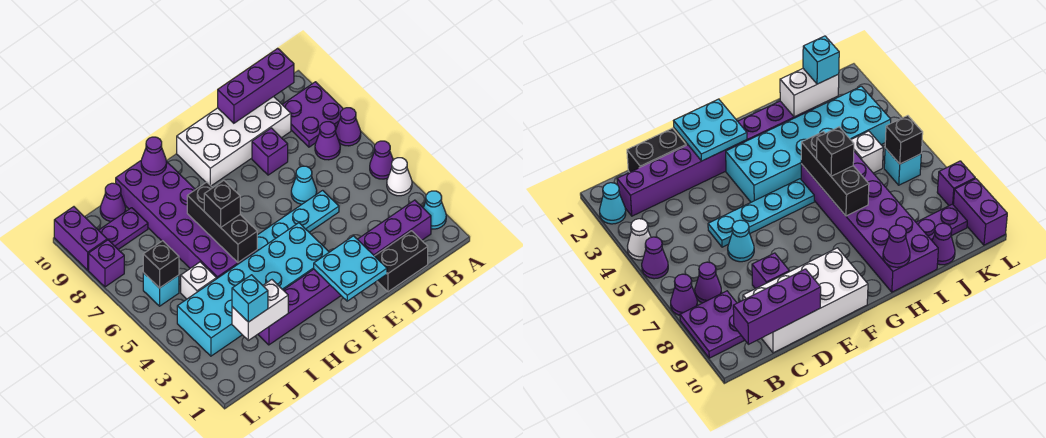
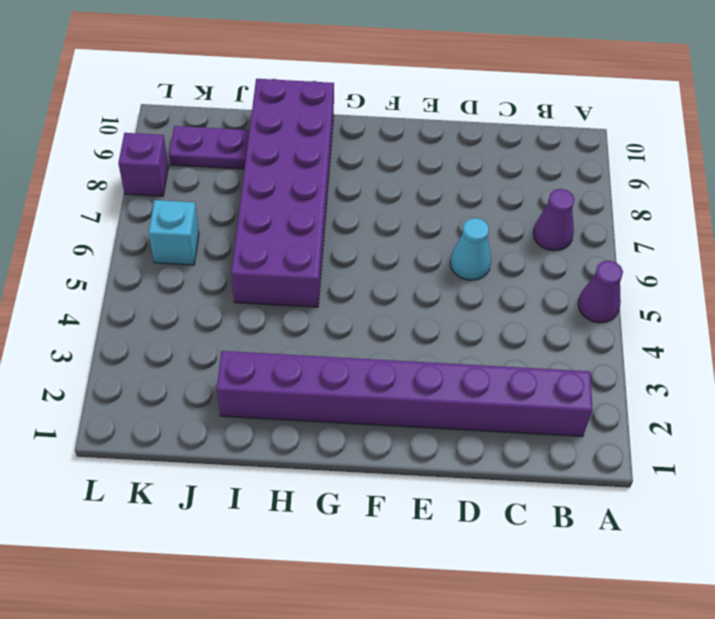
none -> cyan cone A2 level 1
none -> white cone A4 level 1
none -> purple cone A7 level 1

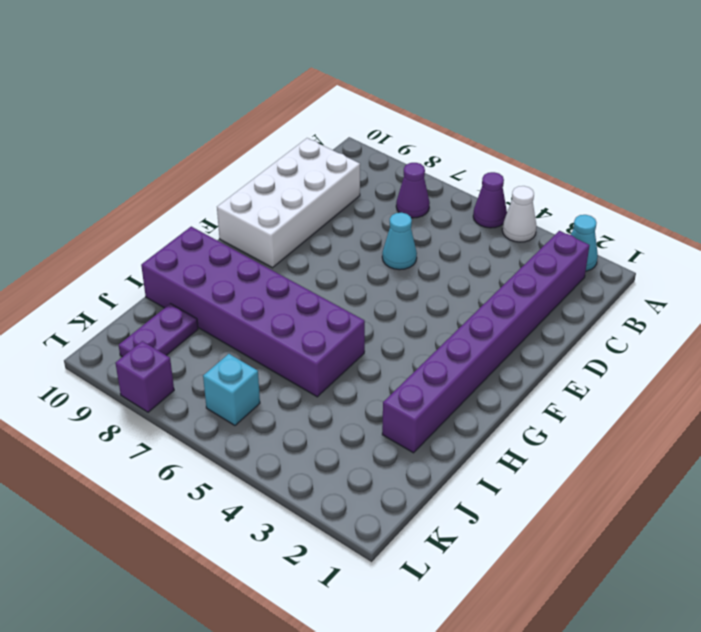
none -> purple cone A7 level 1
none -> purple plate A8:B9 level 1
none -> black brick C1:D1 level 1

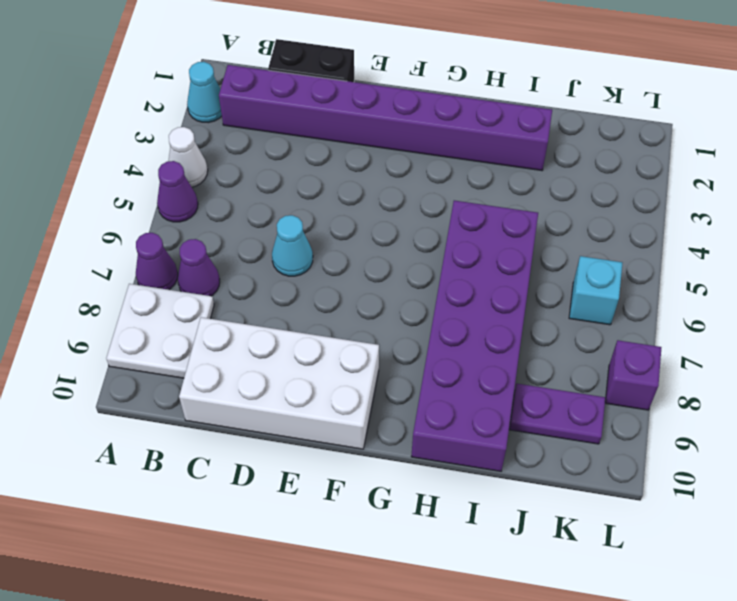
white plate A8:B9 level 1 -> purple plate A8:B9 level 1
none -> cyan plate D5:G5 level 1
none -> purple brick D8 level 1
none -> cyan brick F3:K4 level 1

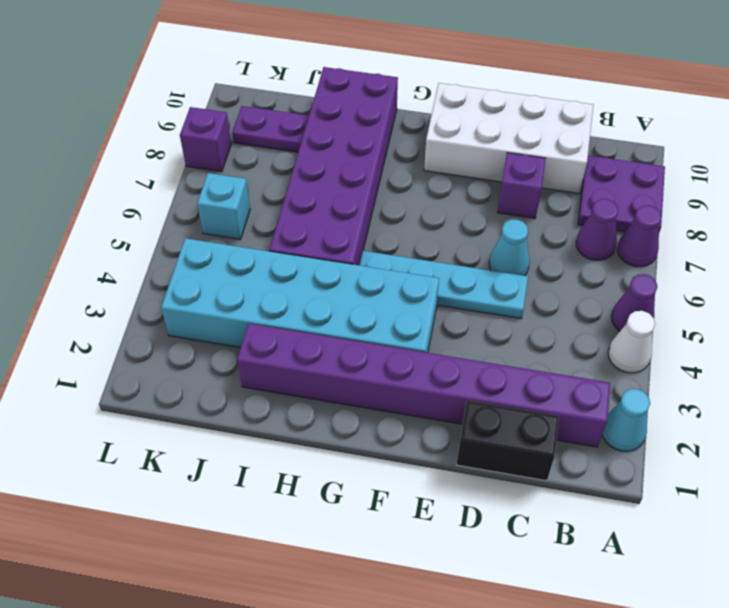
none -> white brick J5 level 1
none -> purple cone J10 level 1
none -> purple brick L9:L10 level 1

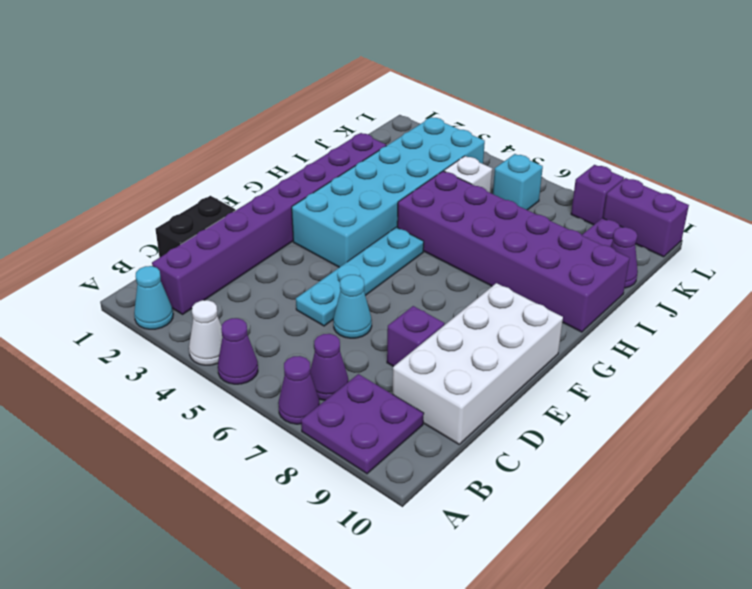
none -> purple brick B10:D10 level 2
none -> cyan plate E1:F2 level 2
none -> black brick H5:H7 level 2

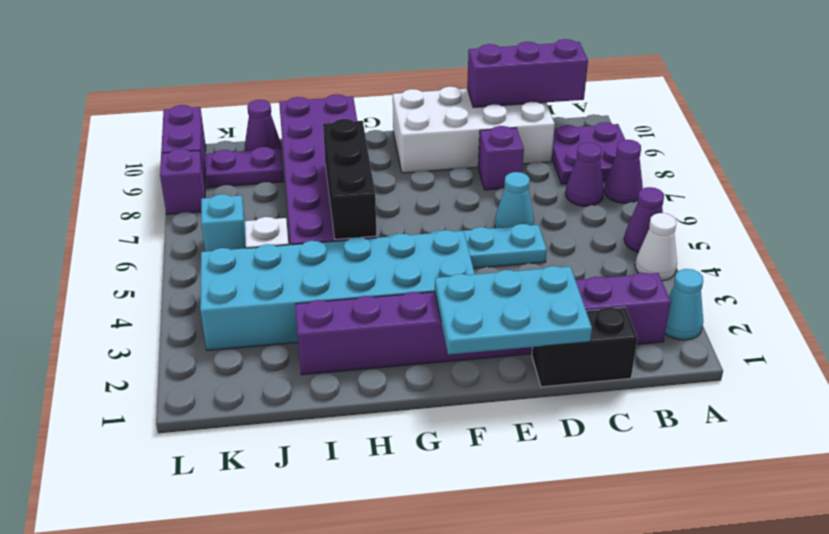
cyan plate D1:F2 level 2 -> cyan plate E1:F2 level 2
none -> purple cone H10 level 2
none -> white brick I2:J2 level 2
none -> black brick K6 level 2

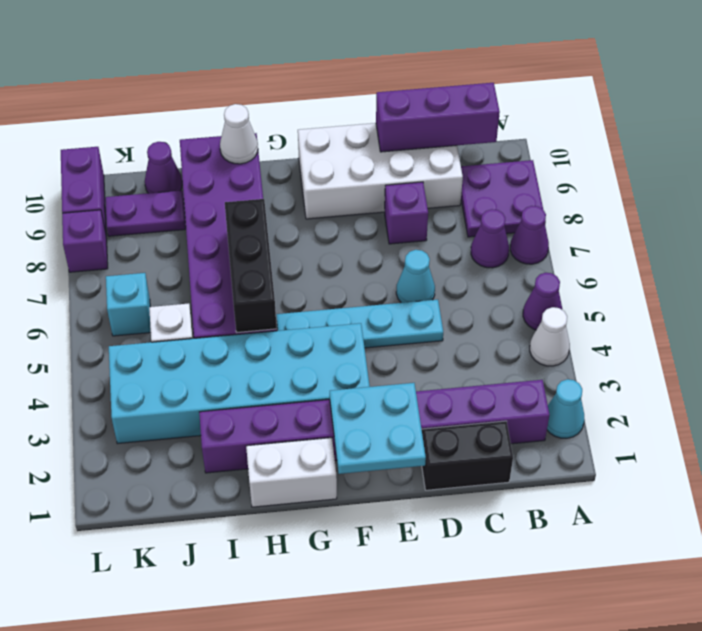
white brick G1:H1 level 1 -> white brick I2:J2 level 2
white cone H10 level 2 -> purple cone H10 level 2
none -> black brick K6 level 2
none -> black brick H6 level 3
none -> cyan brick J2 level 3

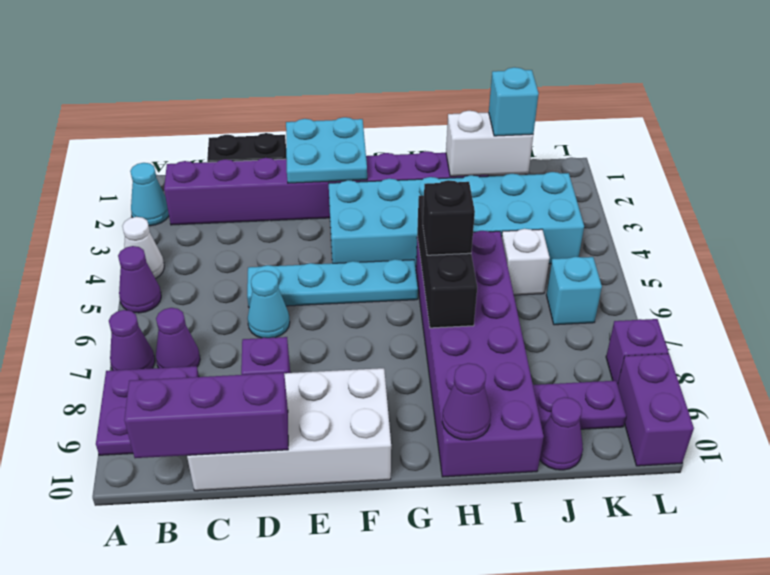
none -> black brick K6 level 2

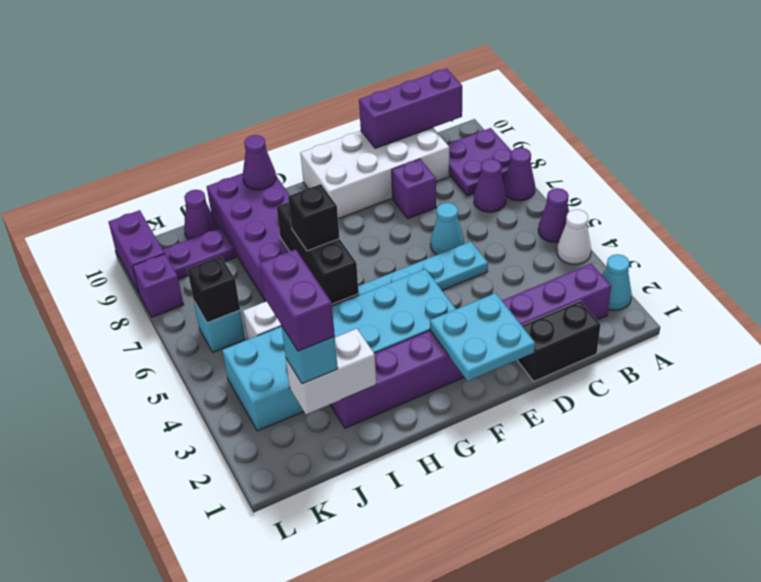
purple brick J2:J3 level 4 -> none

